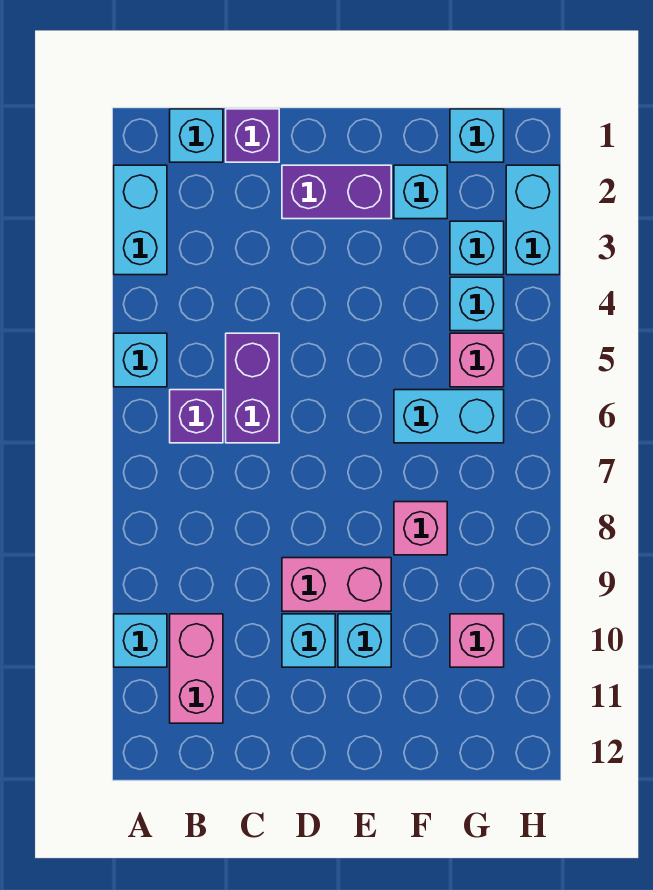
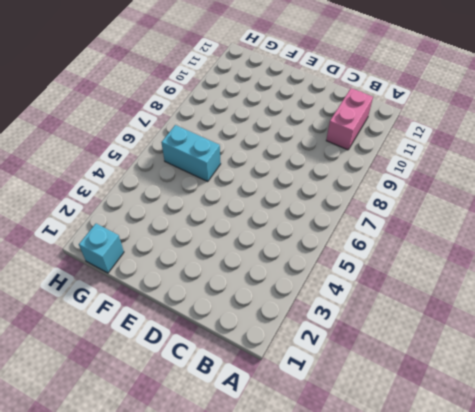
none -> cyan brick A2:A3 level 1
none -> cyan brick A5 level 1
none -> cyan brick A10 level 1

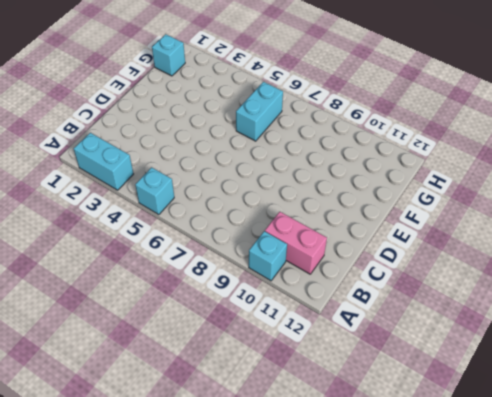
none -> cyan brick B1 level 1
none -> purple brick B6 level 1
none -> purple brick C1 level 1

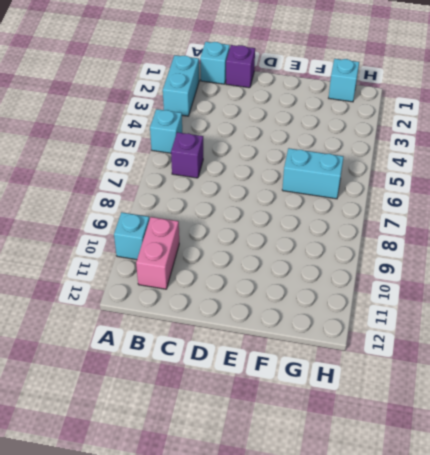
none -> purple brick C5:C6 level 1
none -> purple brick D2:E2 level 1
none -> pink brick D9:E9 level 1

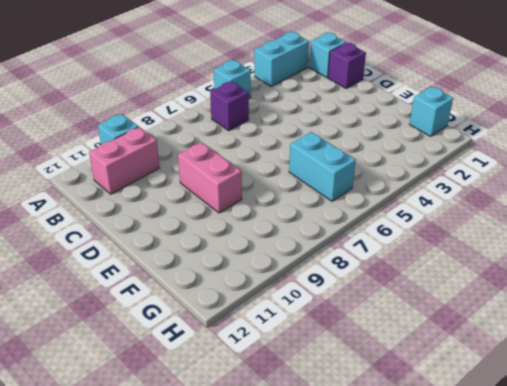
none -> purple brick C5:C6 level 1
none -> purple brick D2:E2 level 1
none -> cyan brick D10 level 1

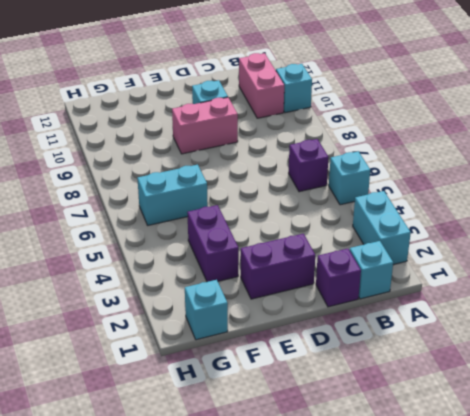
purple brick F3:F4 level 1 -> purple brick C5:C6 level 1
none -> cyan brick E10 level 1
none -> cyan brick F2 level 1
none -> pink brick F8 level 1

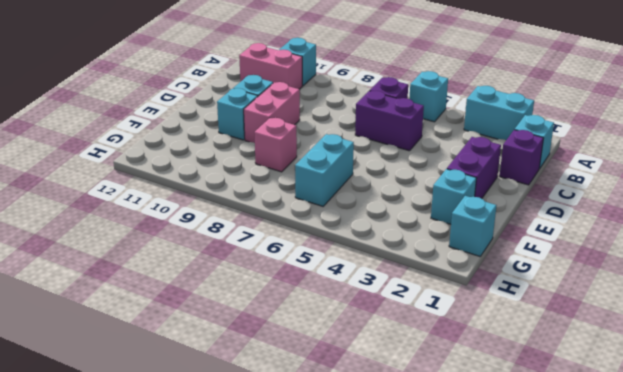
none -> cyan brick G3 level 1
none -> cyan brick G4 level 1
none -> pink brick G5 level 1

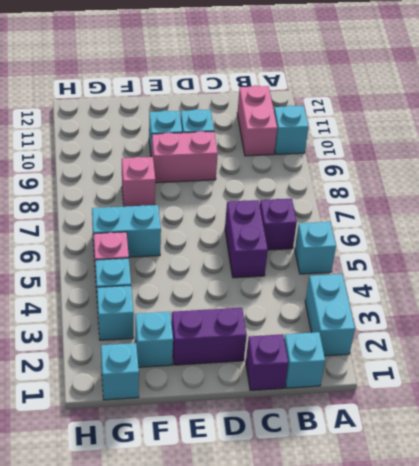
none -> pink brick G10 level 1
none -> cyan brick H2:H3 level 1

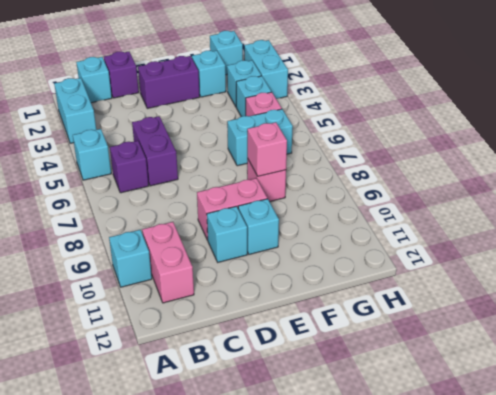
pink brick F8 level 2 -> pink brick G10 level 1

